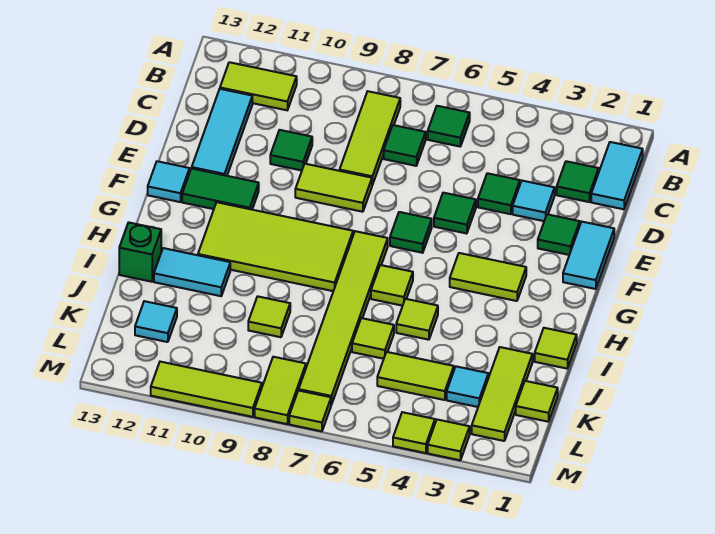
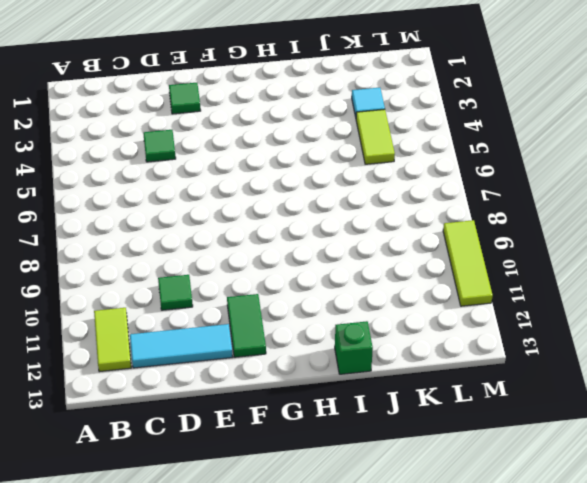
none -> cyan tile B1:C1 level 1
none -> green tile B6 level 1
none -> lime tile B8:D8 level 1
none -> green tile C2 level 1

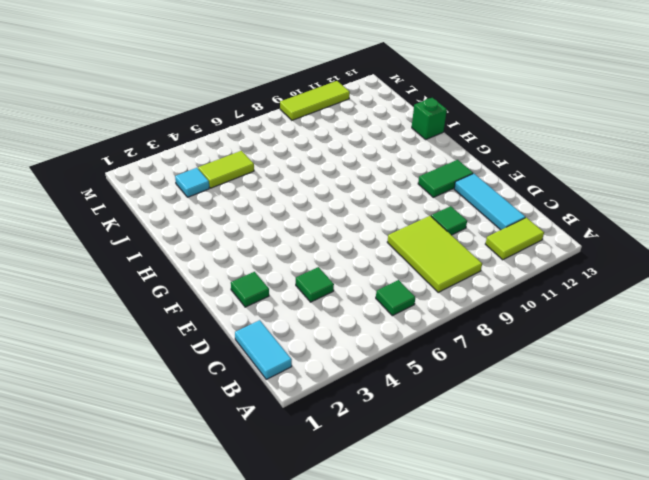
lime tile B8:D9 level 1 -> lime tile B8:D8 level 1
none -> green tile C2 level 1
none -> green tile C7 level 1
none -> cyan tile D3 level 1
none -> cyan tile E1:F1 level 1

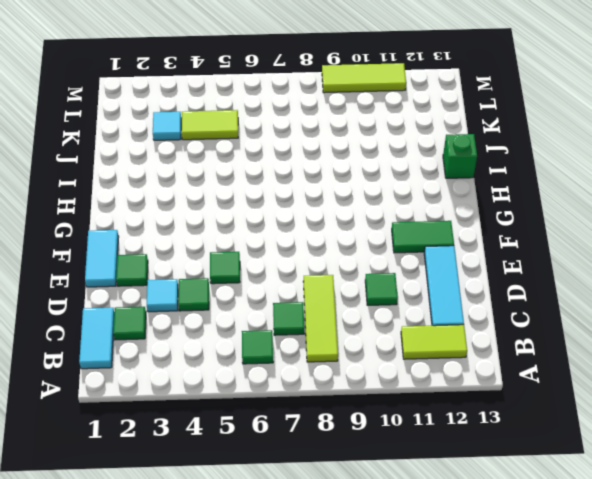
none -> lime tile E8:E9 level 1
none -> green tile F6 level 1
none -> cyan tile F13 level 1
none -> lime tile G3:G4 level 1

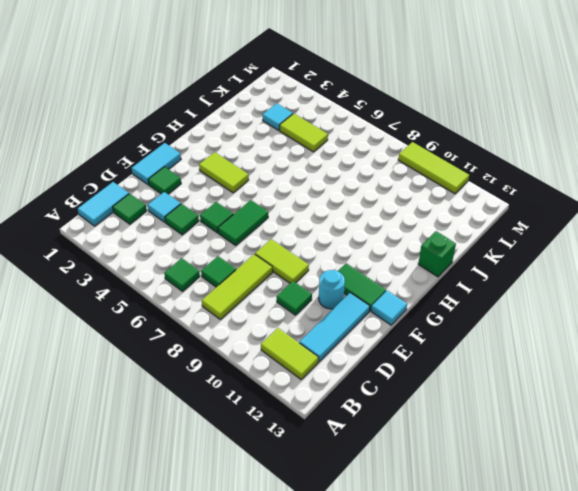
green tile E6:F6 level 1 -> green tile F6 level 1
cyan round brick E11 level 1 -> none
none -> lime tile G7:L7 level 1
none -> lime tile G8:H11 level 1
none -> lime tile H6 level 1
none -> lime tile I1 level 1

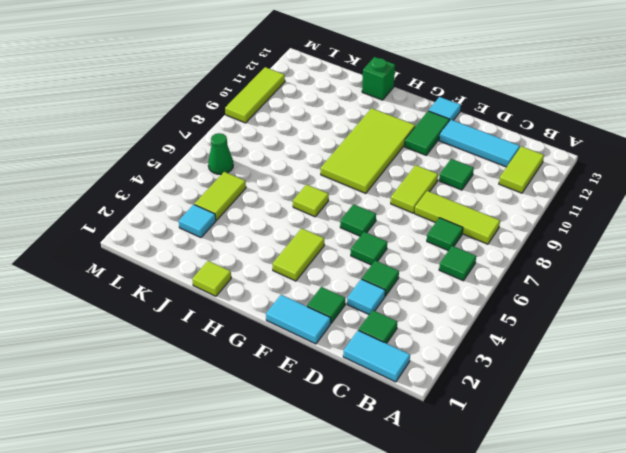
green cone L6 level 1 -> none
none -> lime tile G7:L7 level 1
none -> lime tile I5 level 1
none -> cyan tile I11:I12 level 1
none -> lime tile J2:L2 level 1

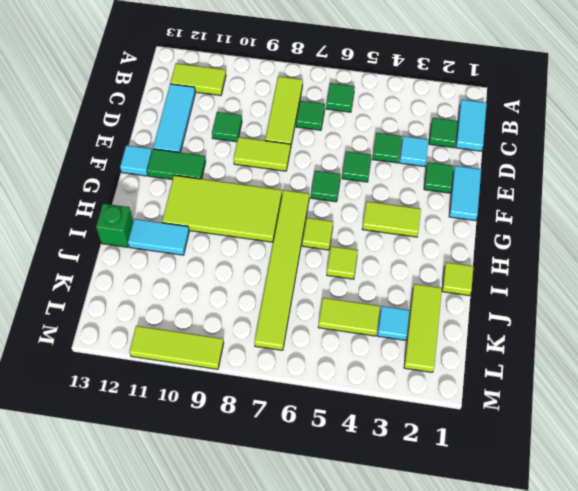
none -> lime tile J6 level 1
none -> lime tile J9 level 1
none -> lime tile K1 level 1
none -> cyan tile K12 level 1

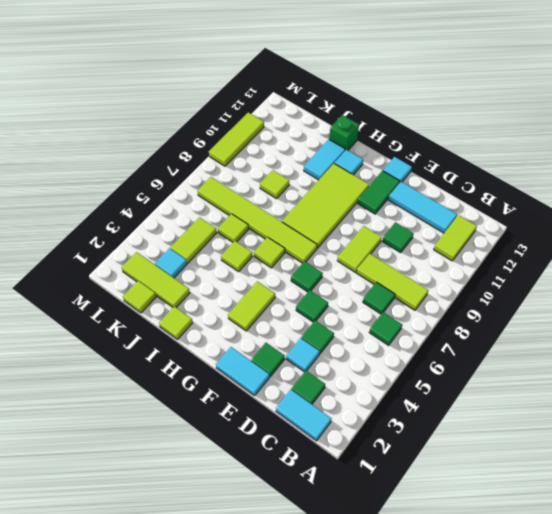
cyan tile H12 level 1 -> cyan tile K12 level 1
none -> lime tile L8:M8 level 1
none -> lime tile M3 level 1
none -> lime tile M4 level 1
none -> lime tile M7 level 1

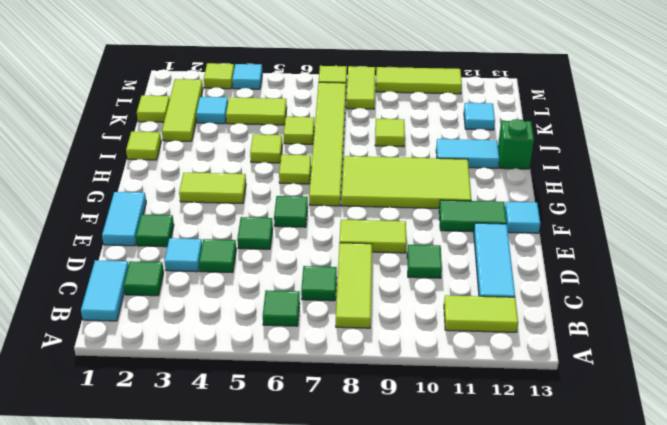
cyan tile M4 level 1 -> lime tile M4 level 1

